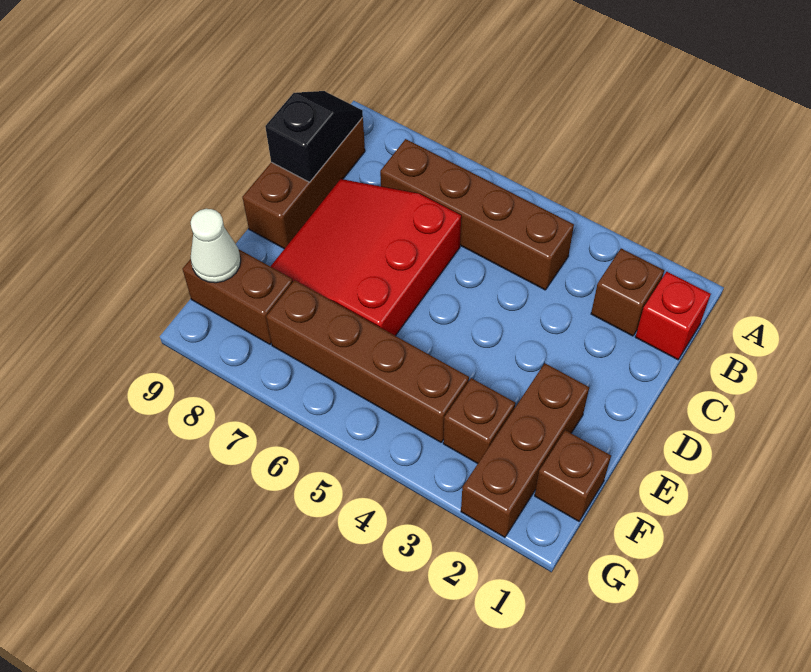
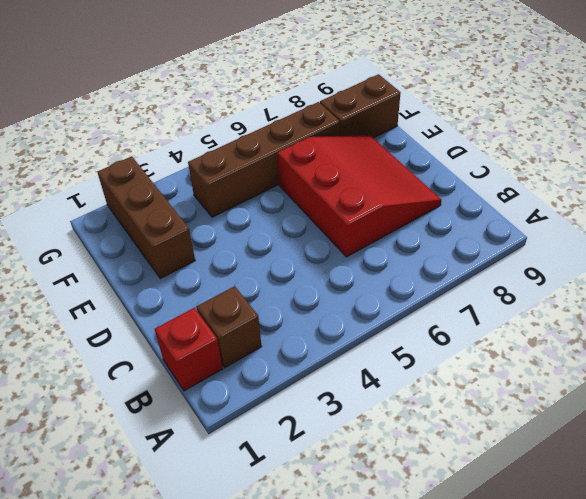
none -> brown brick B4:B7 level 1
none -> brown brick B9:D9 level 1
none -> brown brick F1 level 1

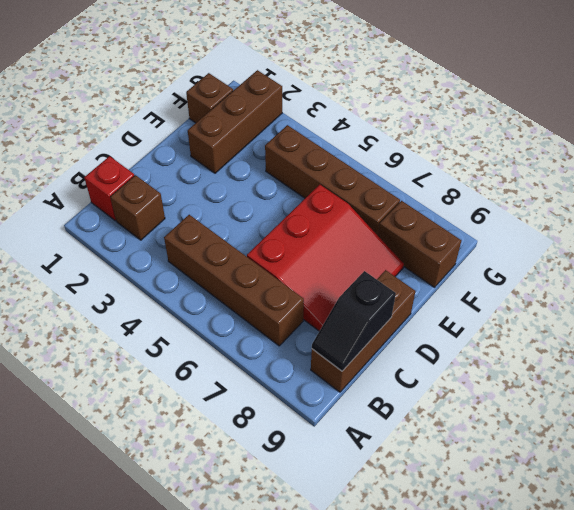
none -> brown brick F3 level 1
none -> white cone F9 level 2

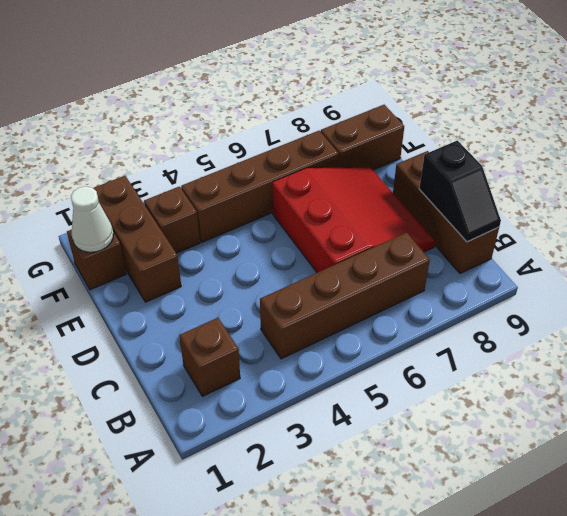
white cone F1 level 2 -> white cone F9 level 2
none -> red brick B1 level 1

